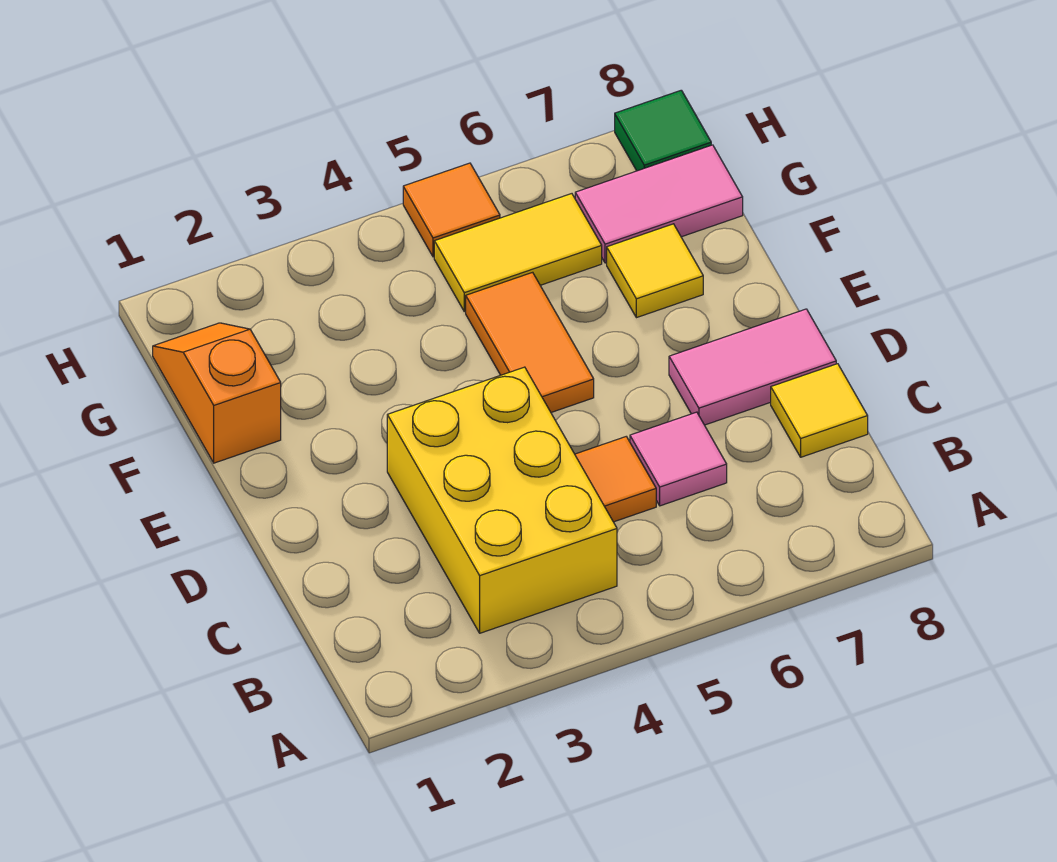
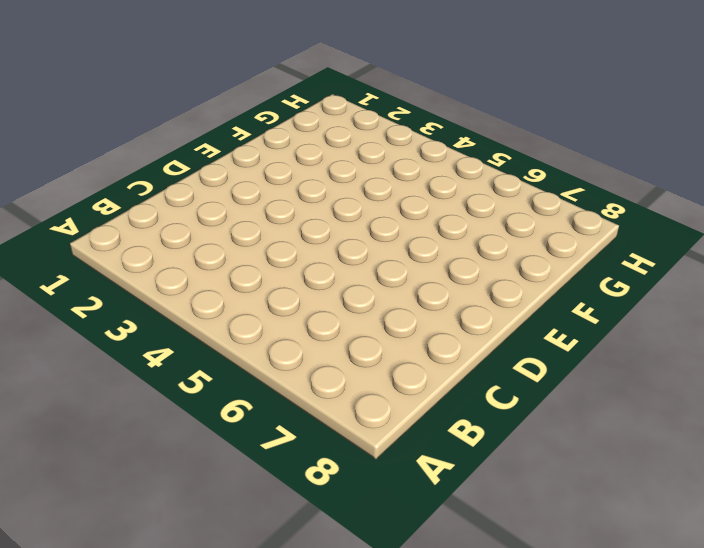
none -> yellow brick B3:D4 level 1
none -> orange tile C5 level 1
none -> pink tile C6 level 1

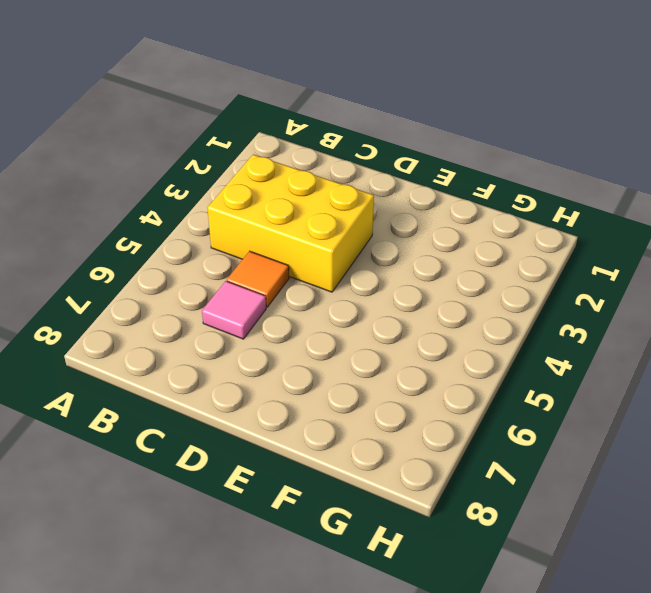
none -> yellow tile C8 level 1
none -> pink tile D7:D8 level 1
none -> orange tile E5:F5 level 1

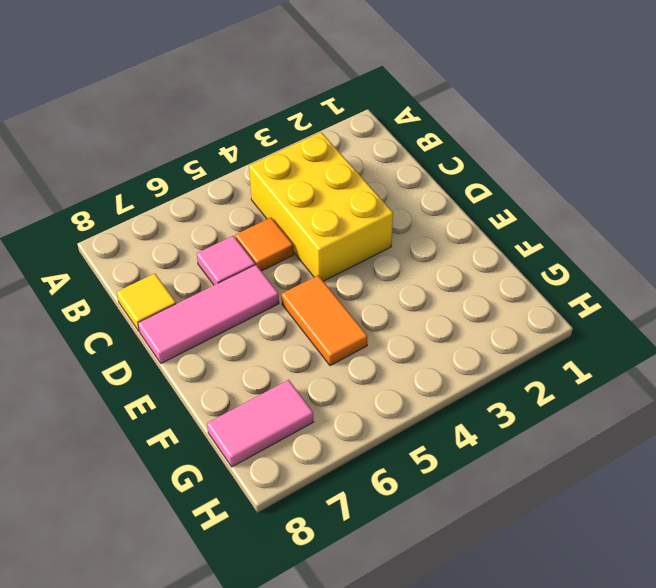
pink tile D6:D8 level 1 -> pink tile D7:D8 level 1
none -> orange slope F1:G1 level 1 top F
none -> yellow tile F7 level 1
none -> yellow tile G5:G6 level 1

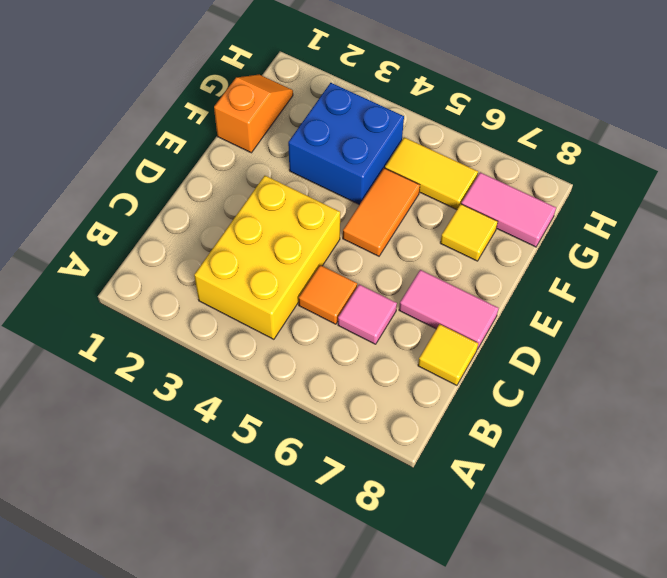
blue brick F3:G4 level 1 -> none
none -> orange tile H5 level 1
none -> green tile H8 level 1

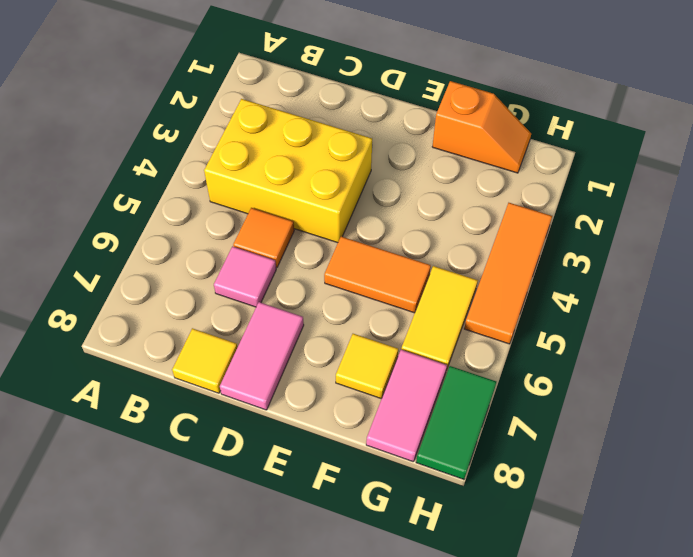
orange tile H3:H5 level 1 -> orange tile H5 level 1
green tile H7:H8 level 1 -> green tile H8 level 1

